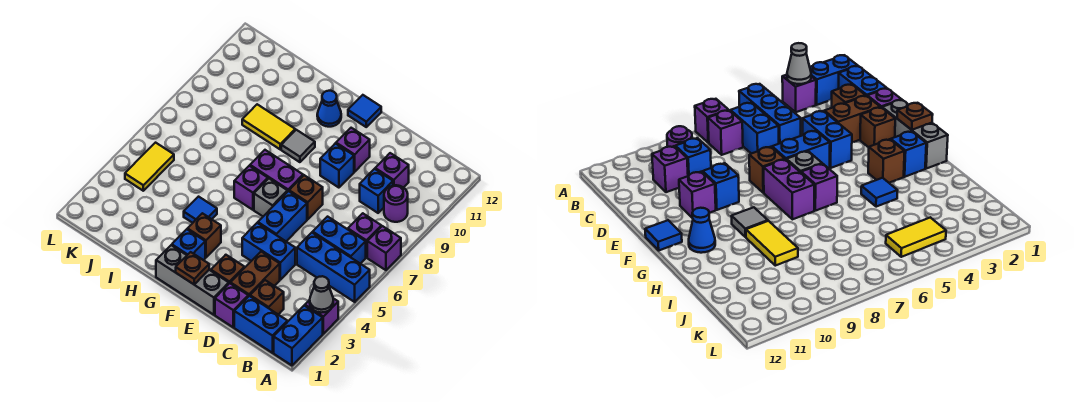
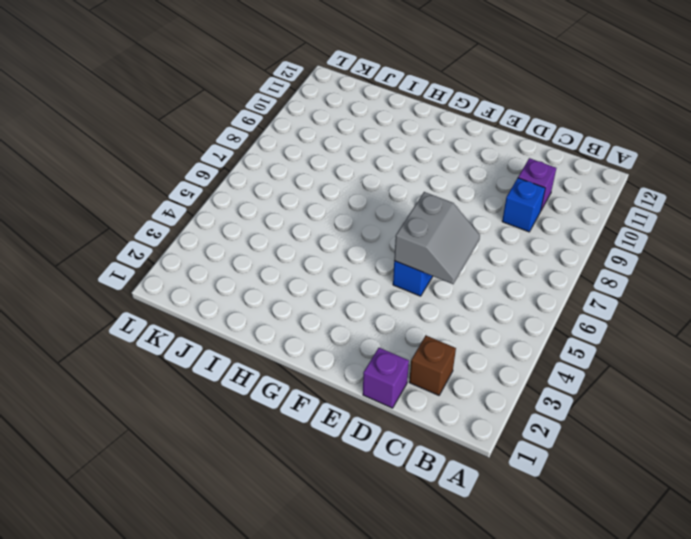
grey slope D5:E6 level 2 top E -> none
none -> blue brick A1:A2 level 1
none -> purple brick A3 level 1
none -> blue brick A5:C5 level 1
none -> purple brick A7 level 1

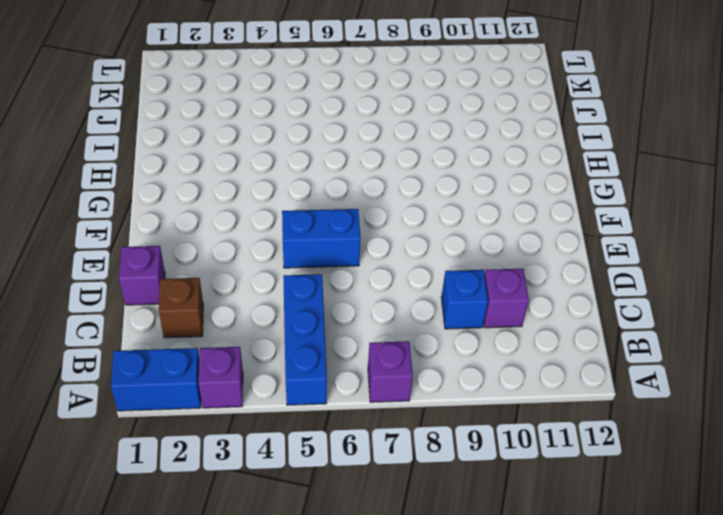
none -> blue brick B1:C1 level 1
none -> blue brick B6:C6 level 1
none -> purple brick B7 level 1
none -> purple round brick B9 level 1

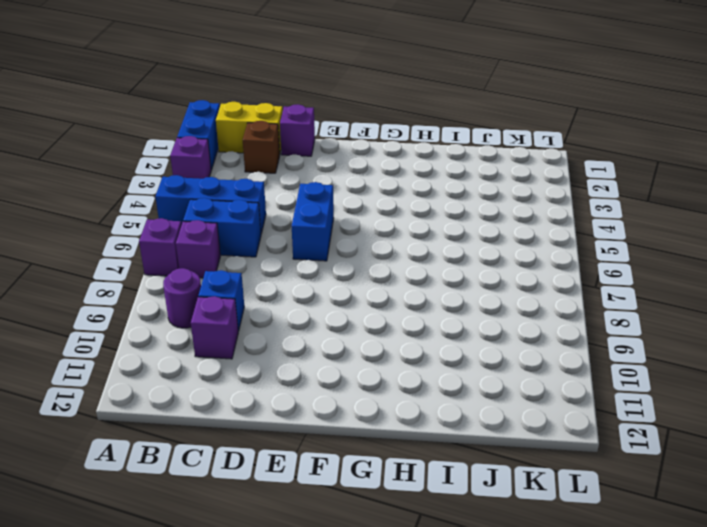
yellow brick B1:C1 level 1 -> blue brick B1:C1 level 1
none -> brown brick D2:D3 level 1
none -> blue brick D4:E4 level 1
none -> grey brick E1:G1 level 1
none -> brown brick E2 level 1

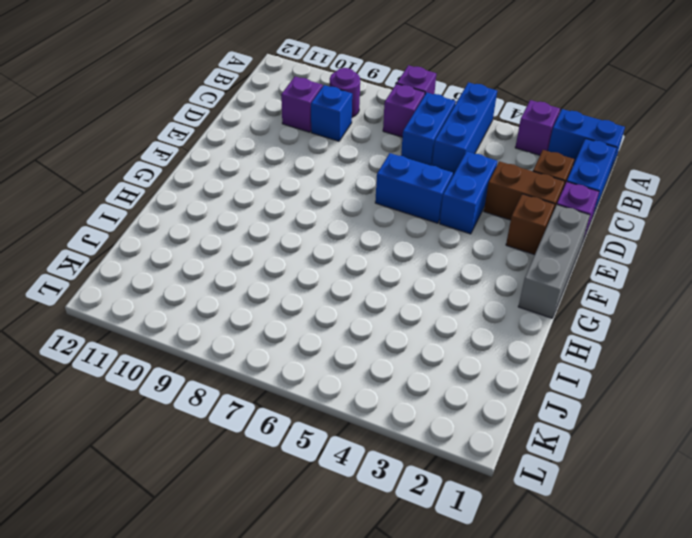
none -> brown brick E7 level 1
none -> blue brick E9 level 1
none -> purple brick E10 level 1
none -> grey brick F6 level 1

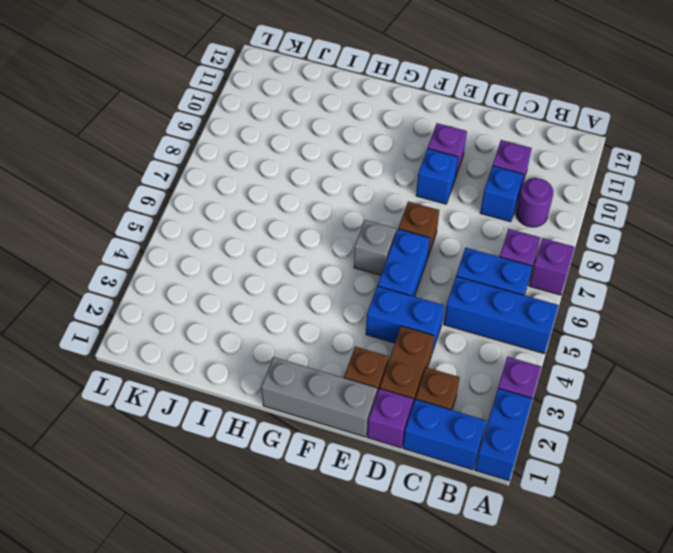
none -> purple brick F7:G7 level 1
none -> blue tile F12 level 1
none -> blue brick G2 level 1
none -> brown brick G3 level 1

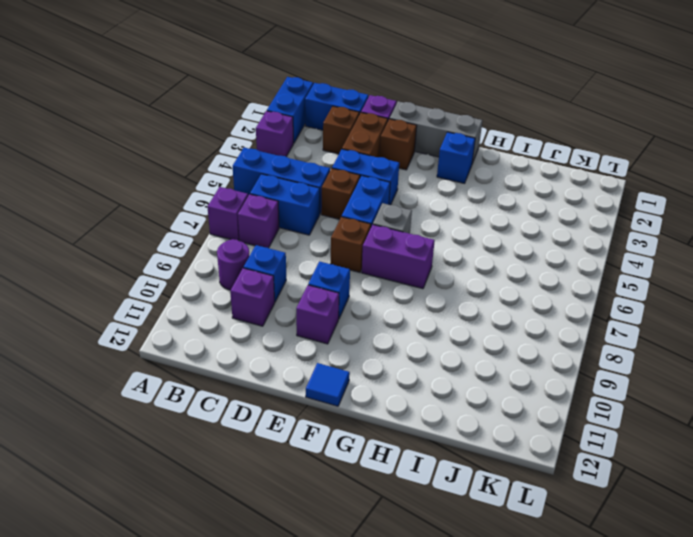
brown brick D5 level 1 -> brown brick G3 level 1
none -> purple brick G6 level 1
none -> grey tile G9 level 1
none -> blue cone G11 level 1
none -> blue tile H4 level 1

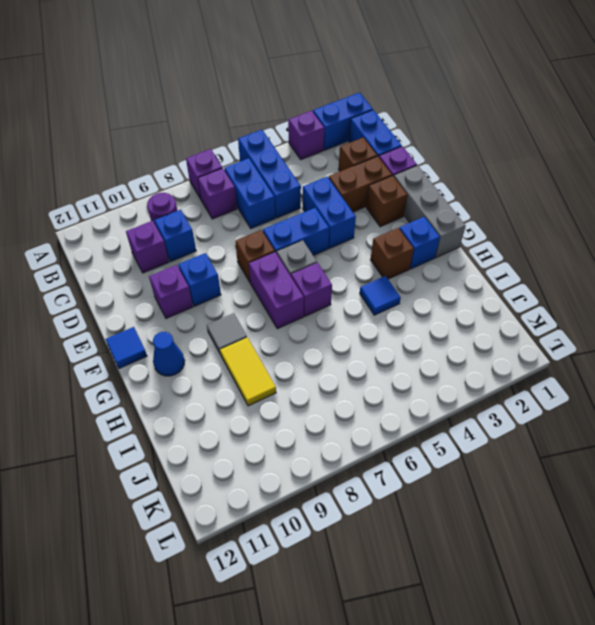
none -> yellow tile K4:K5 level 1
none -> grey cone A3 level 2
none -> brown plate F1 level 2

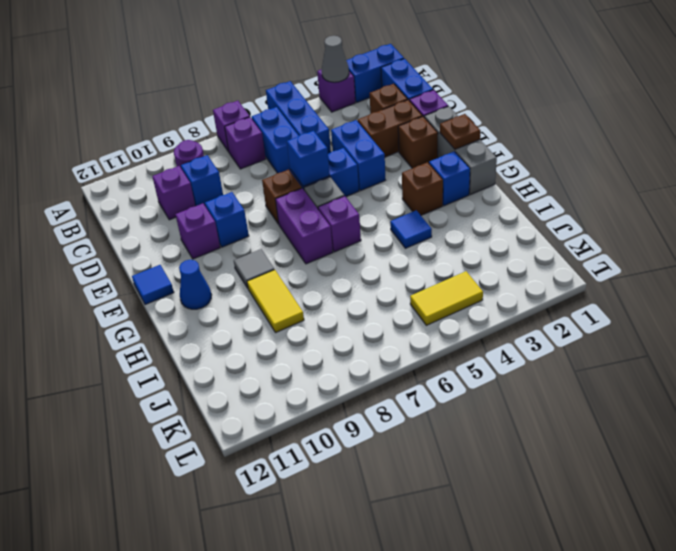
blue brick E6 level 2 -> none

